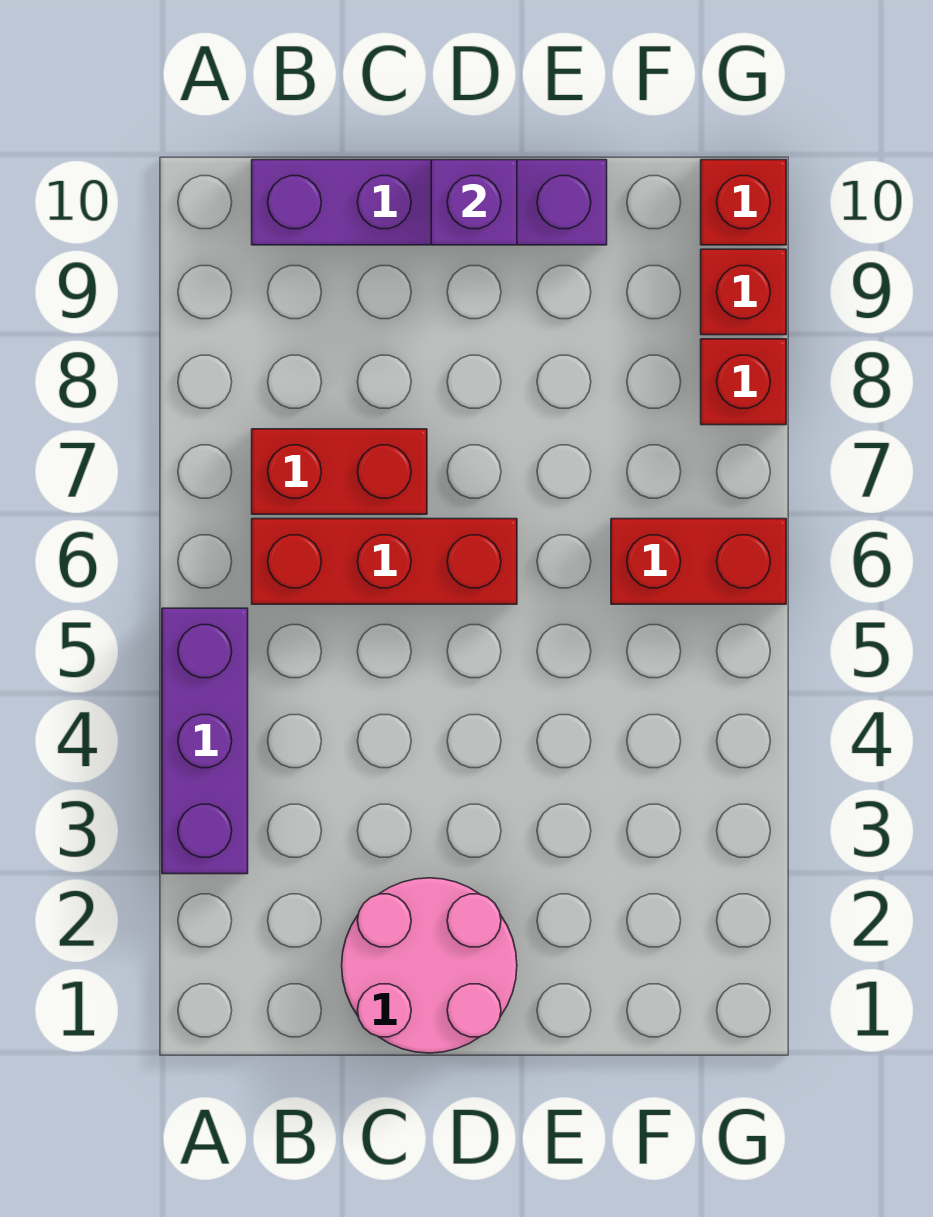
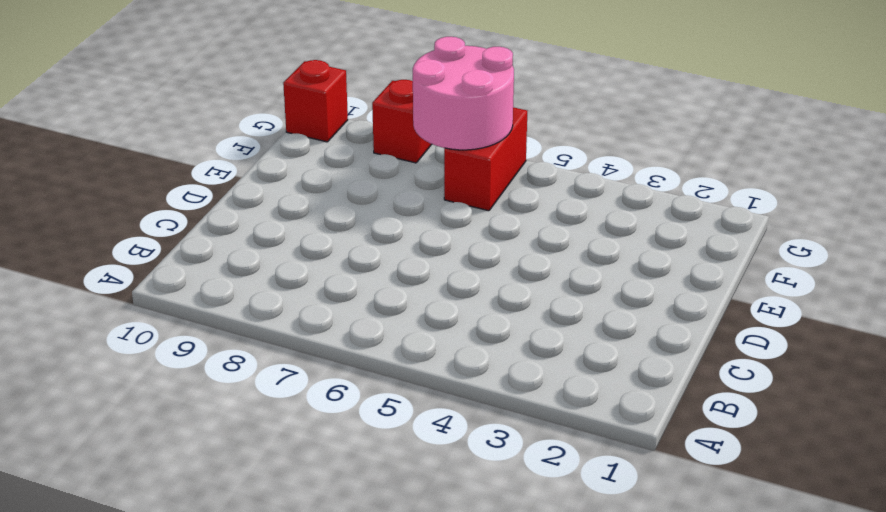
pink round brick F6:G7 level 2 -> pink round brick C1:D2 level 1
none -> purple brick A3:A5 level 1
none -> red brick B6:D6 level 1

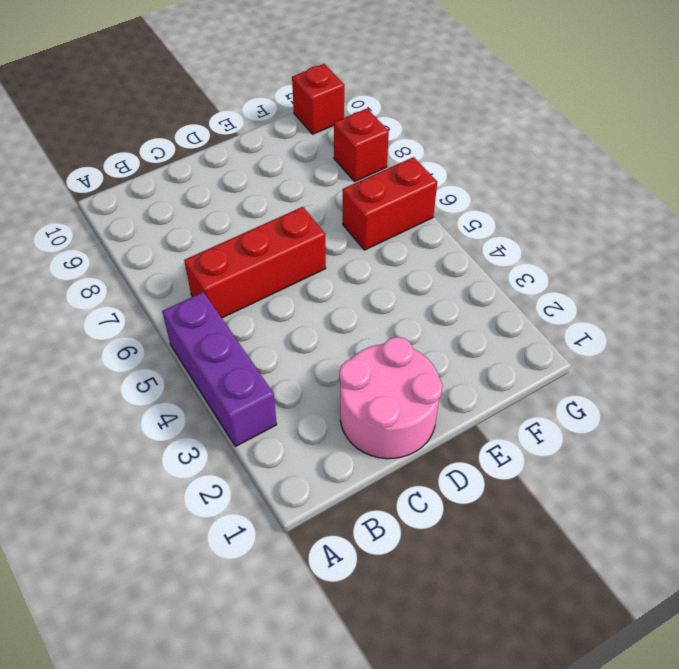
none -> red brick B7:C7 level 1
none -> purple brick B10:E10 level 1

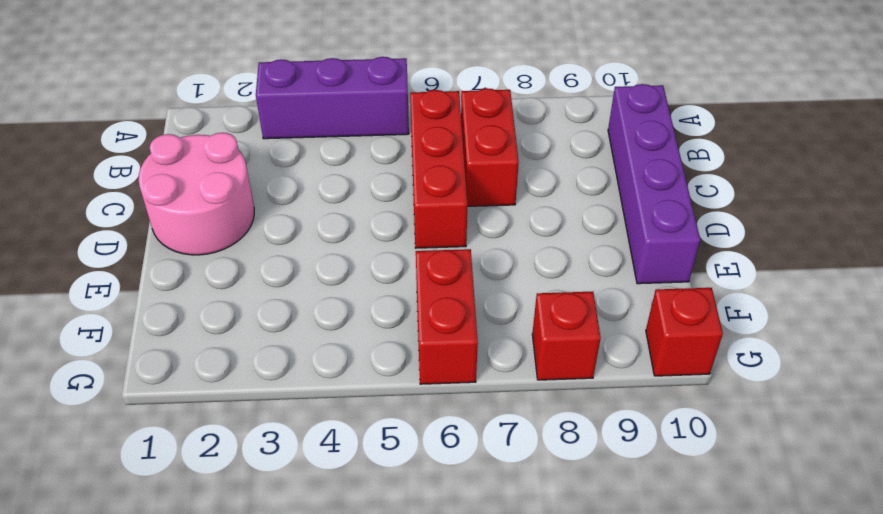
none -> red brick G9 level 1
none -> purple brick D10 level 2

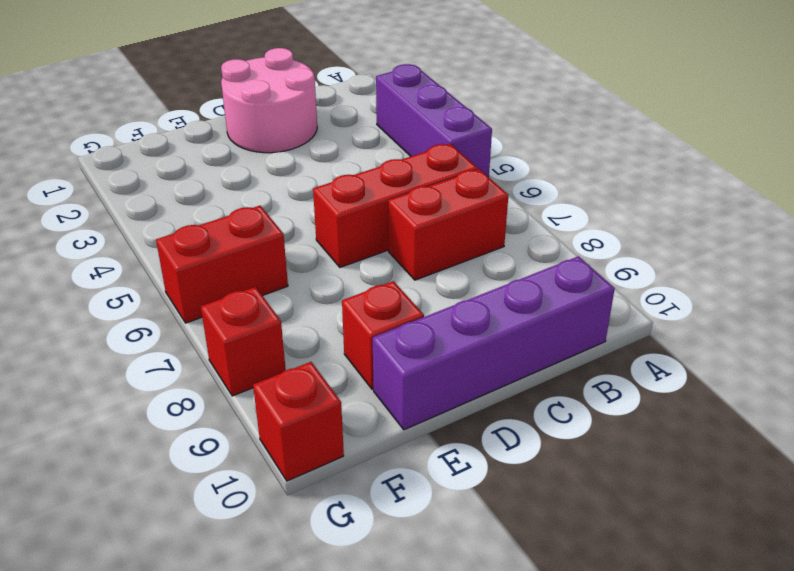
red brick E9 level 1 -> red brick G9 level 1
none -> purple brick D10 level 2

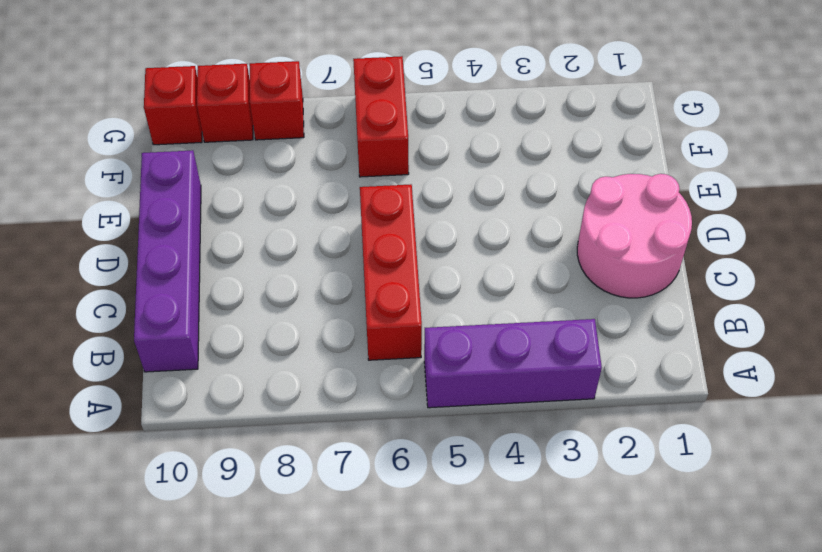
none -> red brick B7:C7 level 1
none -> purple brick D10 level 2

